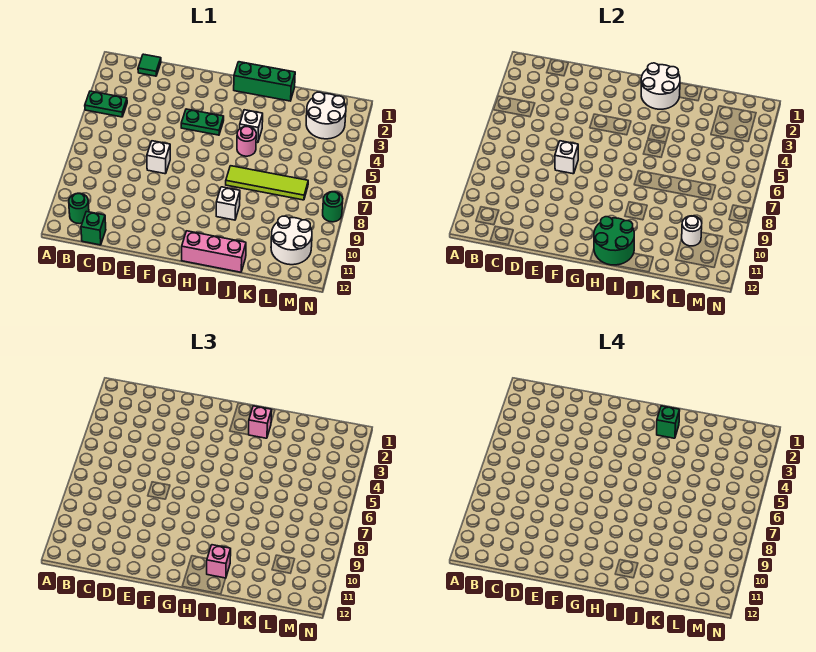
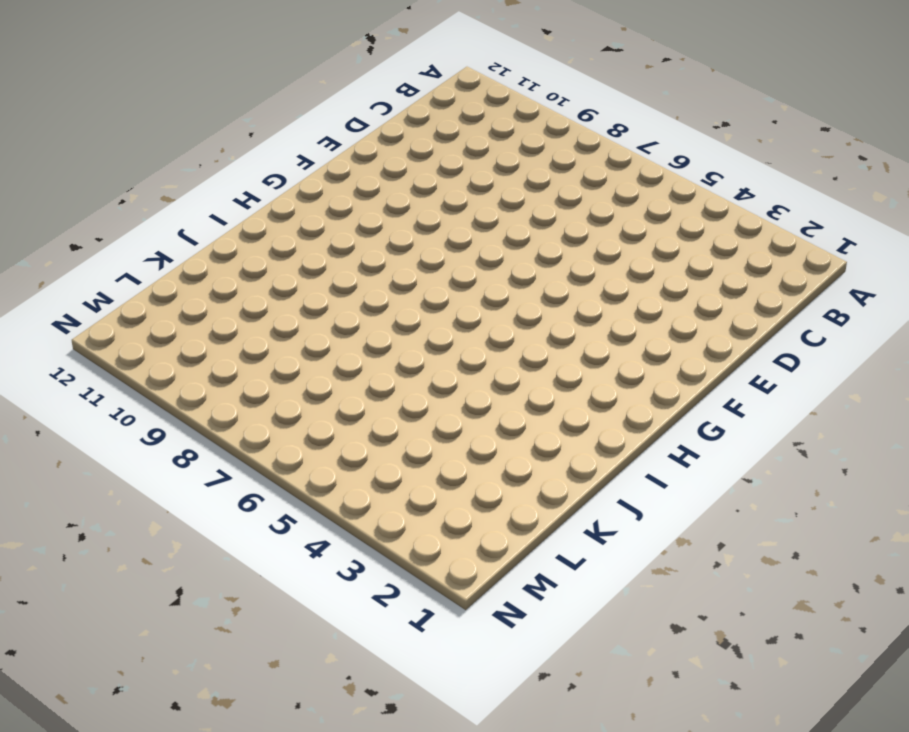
none -> green plate A4:B4 level 1
none -> green round brick B11 level 1
none -> green tile C1 level 1

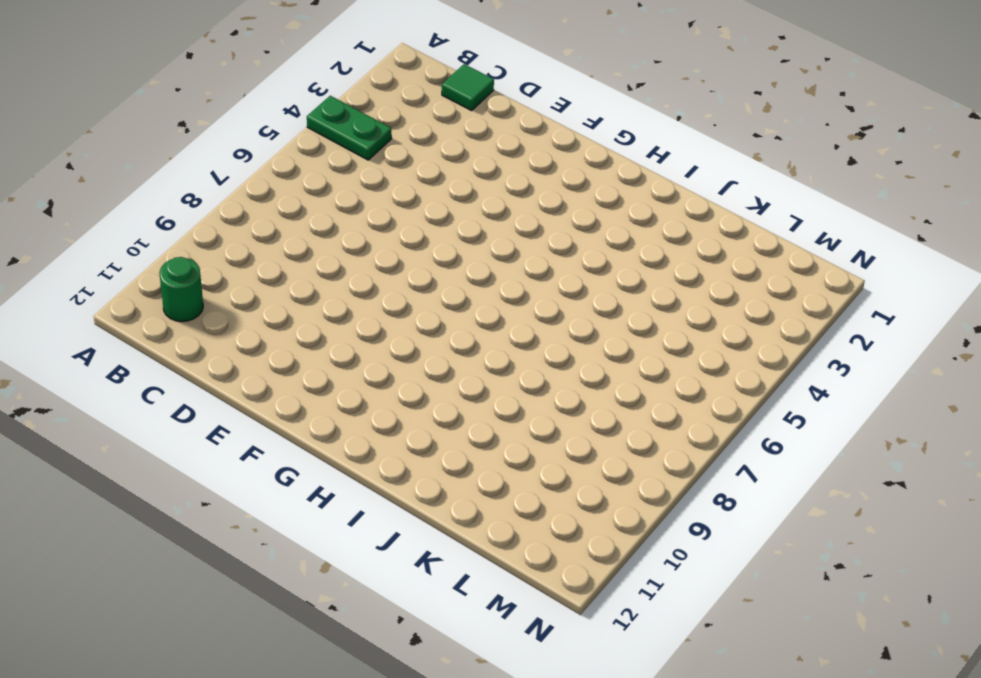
none -> green brick C12 level 1
none -> white brick E7 level 1
none -> green plate F4:G4 level 1

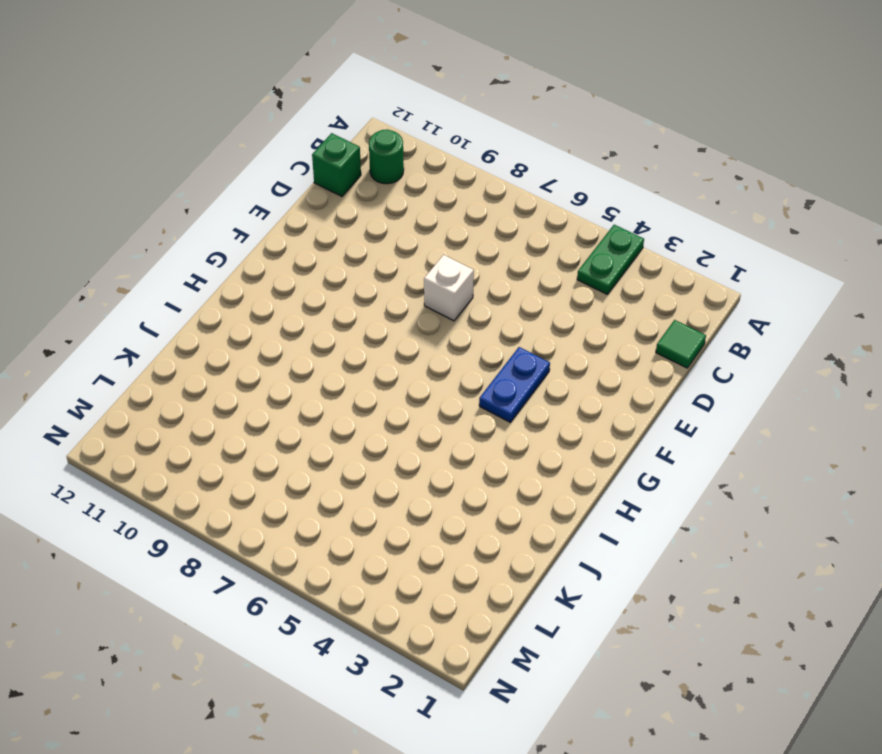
blue plate F4:G4 level 1 -> green plate F4:G4 level 1
none -> green brick H1:J1 level 1
none -> pink brick H12:J12 level 1
none -> white brick I4 level 1

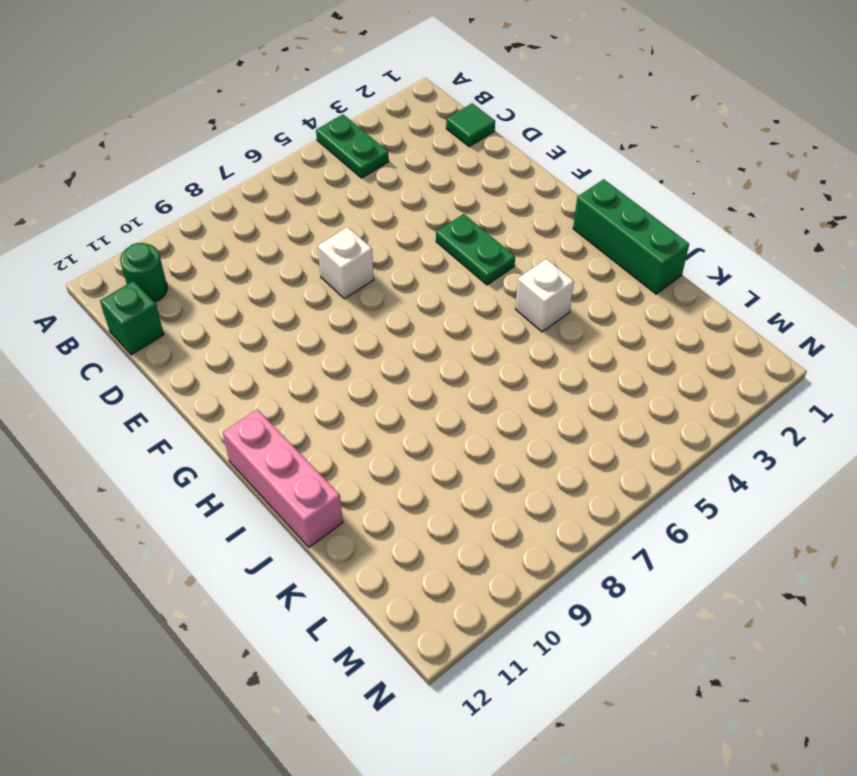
none -> pink round brick I5 level 1
none -> lime tile I7:L7 level 1
none -> white brick I9 level 1

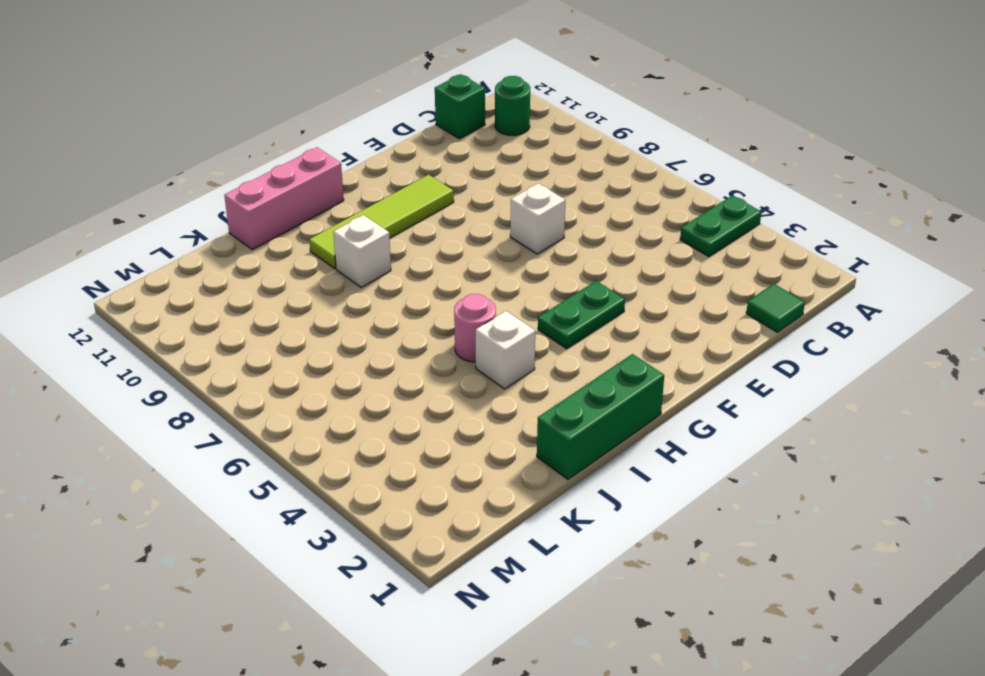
lime tile F10:I10 level 1 -> lime tile I7:L7 level 1
none -> white round brick L2:M3 level 1
none -> white round brick L10:M11 level 1
none -> green round brick N8 level 1

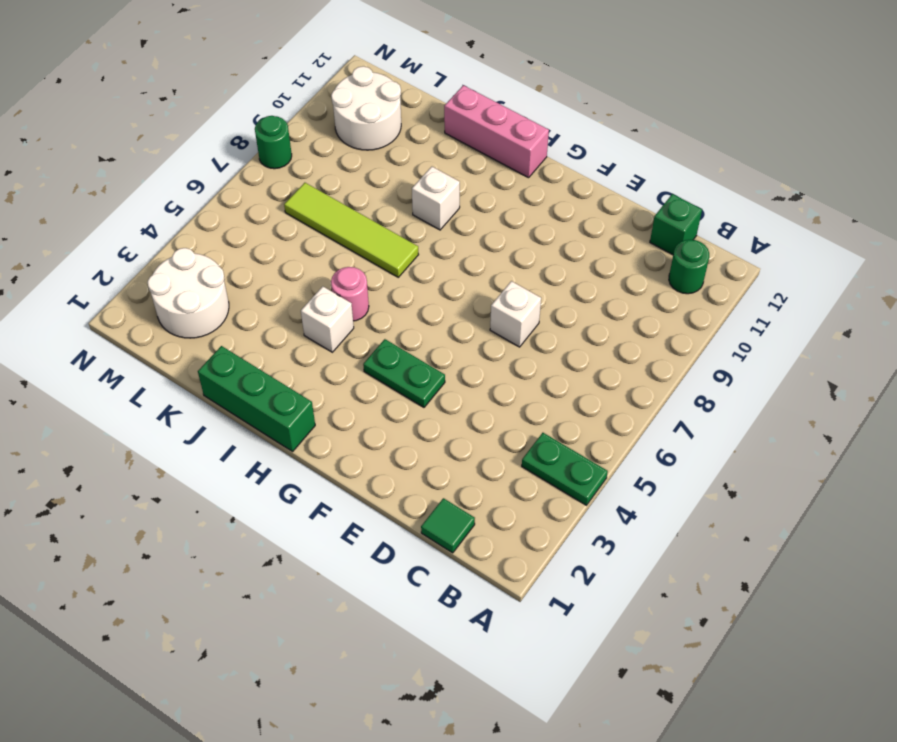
none -> white brick E7 level 2
none -> white round brick H1:I2 level 2
none -> green round brick H11:I12 level 2

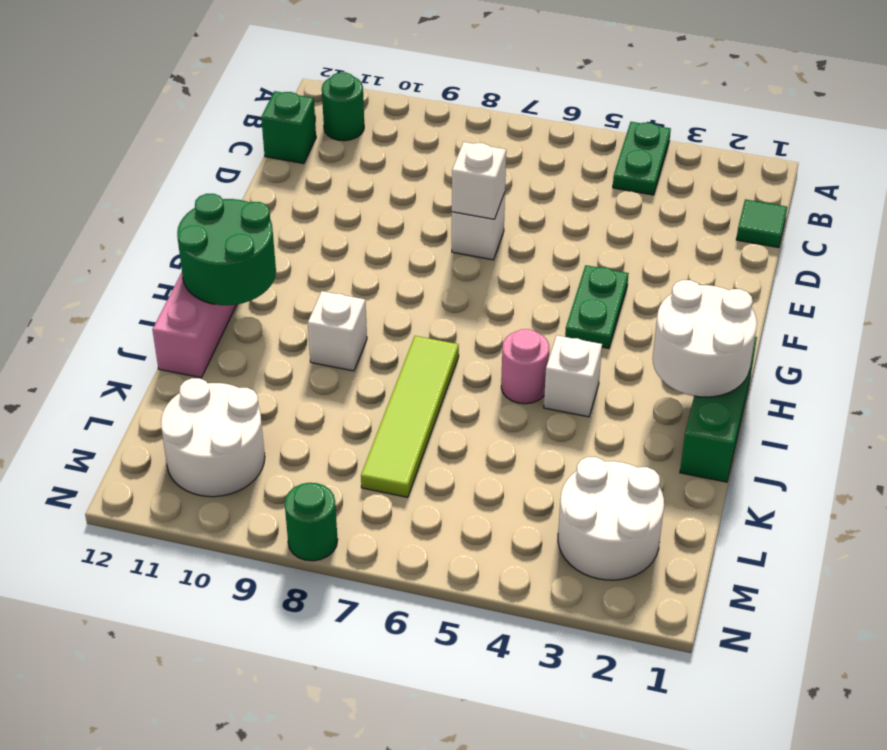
none -> white round brick L10 level 2
none -> pink brick I2 level 3
none -> pink brick I11 level 3

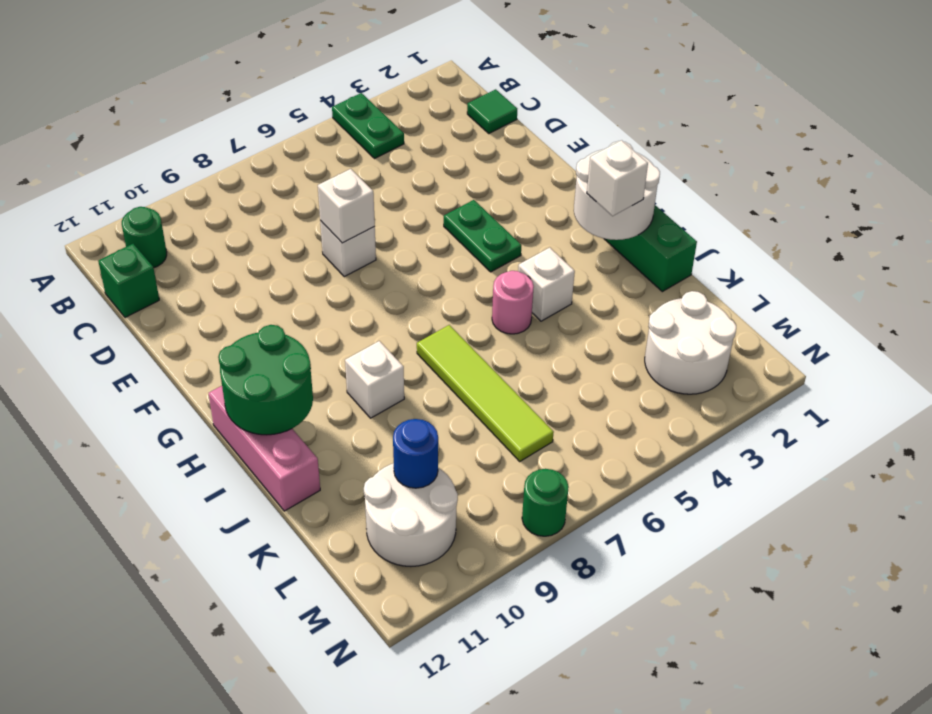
white brick I2 level 3 -> pink brick I2 level 3
blue round brick L10 level 2 -> white round brick L10 level 2
none -> pink brick I11 level 3
none -> green brick I2 level 4

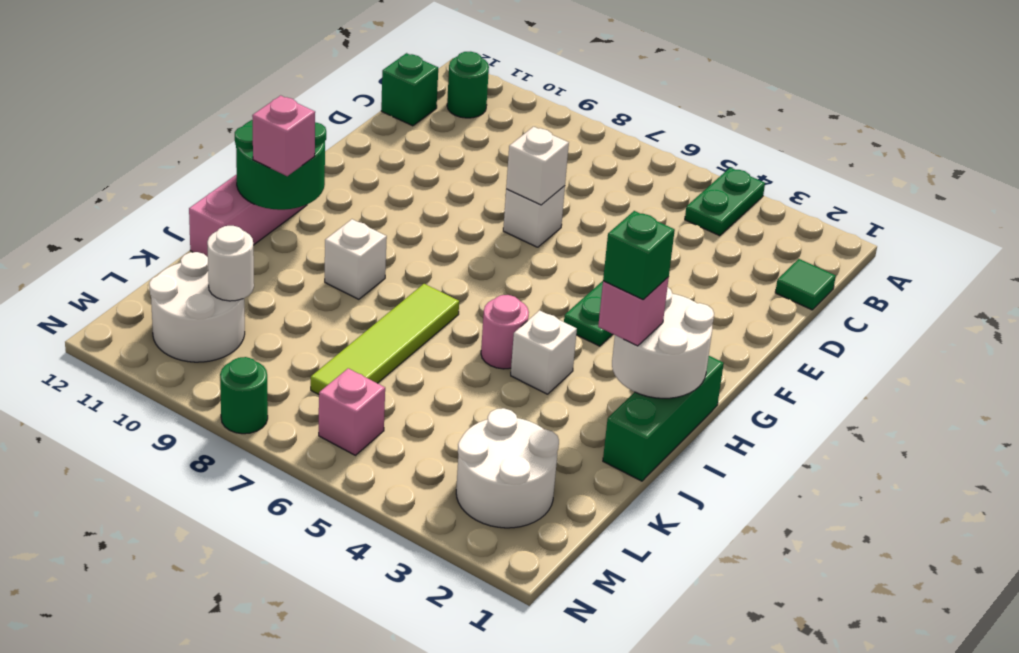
pink brick M6 level 1 -> none

